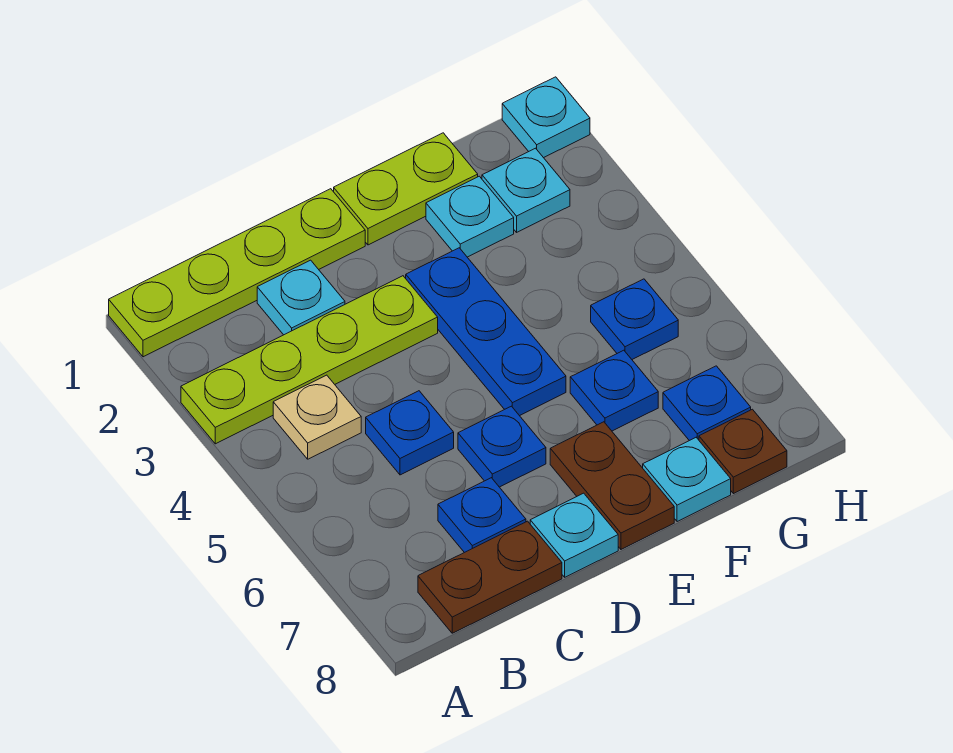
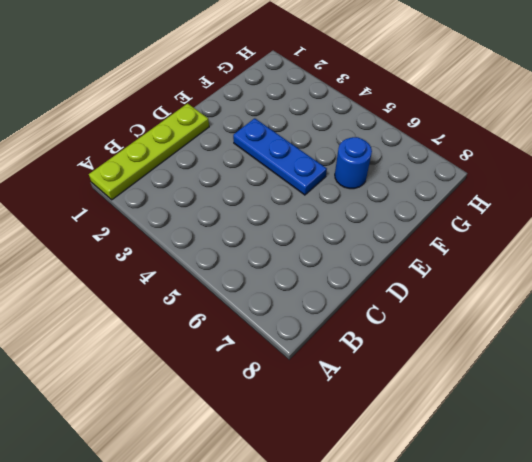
blue round brick F6 level 1 -> blue plate F6 level 1
none -> lime plate A3:D3 level 1
none -> tan plate B4 level 1
none -> brown plate B8:C8 level 1

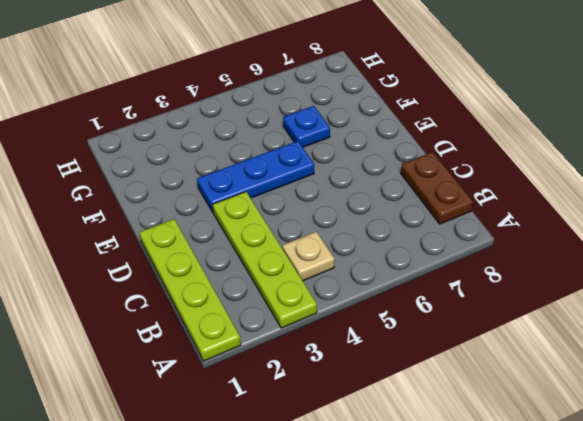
none -> cyan plate C2 level 1
none -> blue plate C5 level 1
none -> blue plate C7 level 1

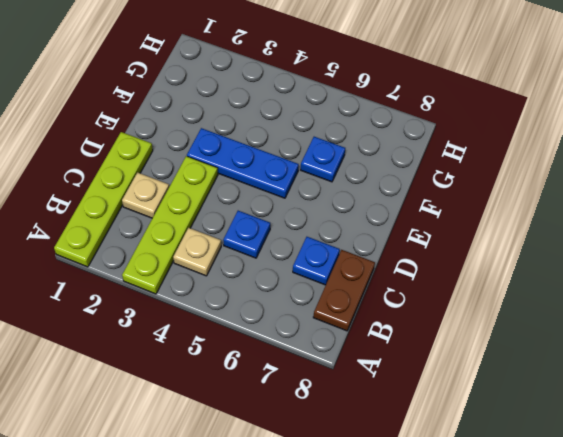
tan plate C2 level 1 -> cyan plate C2 level 1
none -> blue plate D6 level 1
none -> cyan plate D8 level 1
none -> lime plate E1:F1 level 1

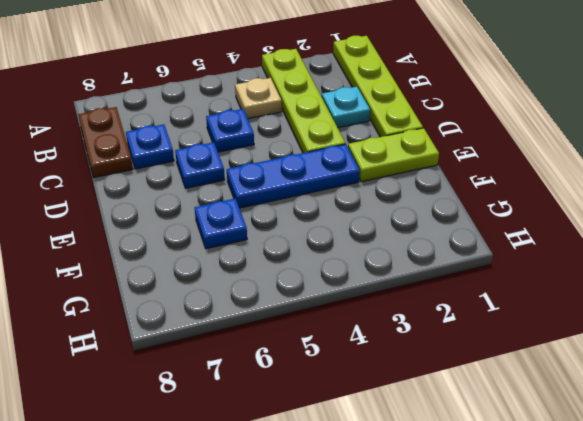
lime plate E1:E2 level 1 -> lime plate E1:F1 level 1
none -> cyan plate D8 level 1
none -> brown plate E7:E8 level 1
none -> cyan plate F2 level 1

